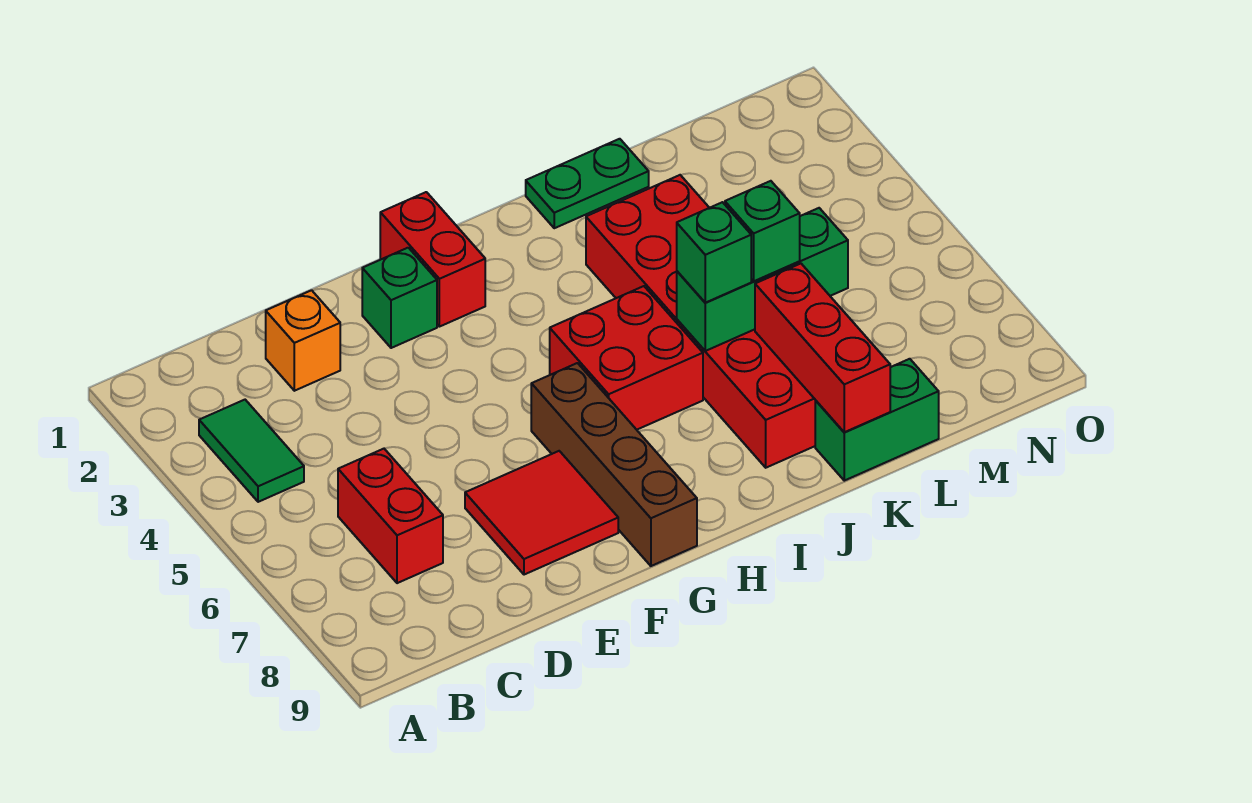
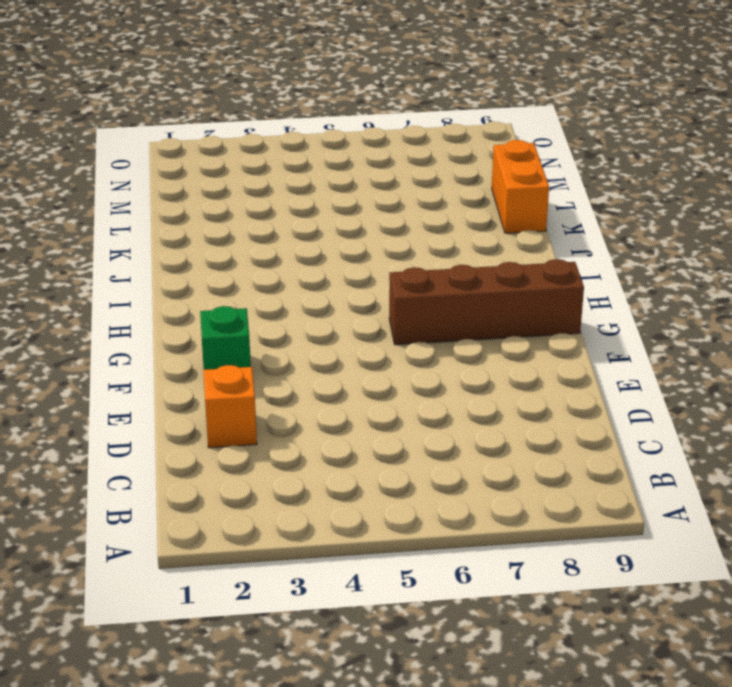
orange brick K9:L9 level 1 -> green brick K9:L9 level 1
none -> green tile B3:B4 level 1
none -> red brick C6:C7 level 1
none -> red tile E7:F8 level 1

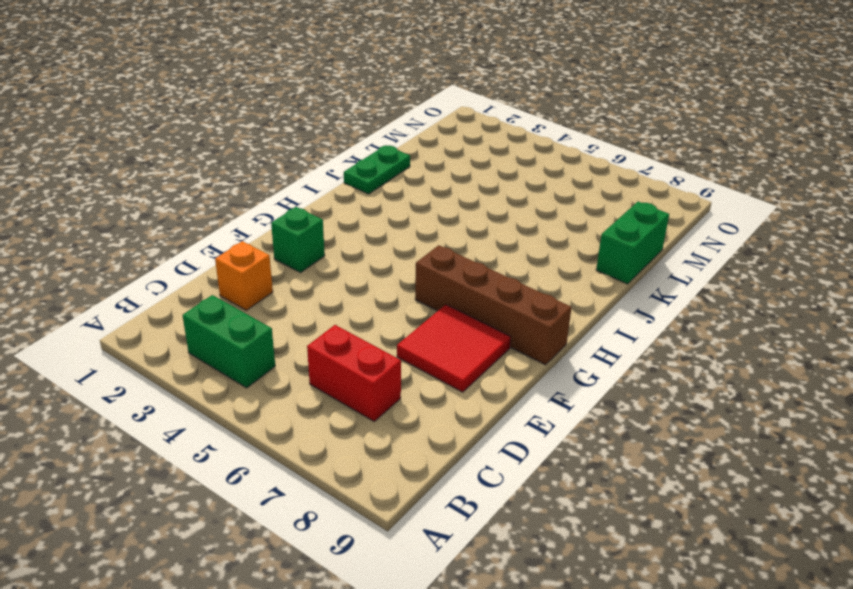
green brick B3:B4 level 1 -> green tile B3:B4 level 1
none -> red brick G1:G2 level 1
none -> red brick H5:I6 level 1
none -> red brick J3:K8 level 1

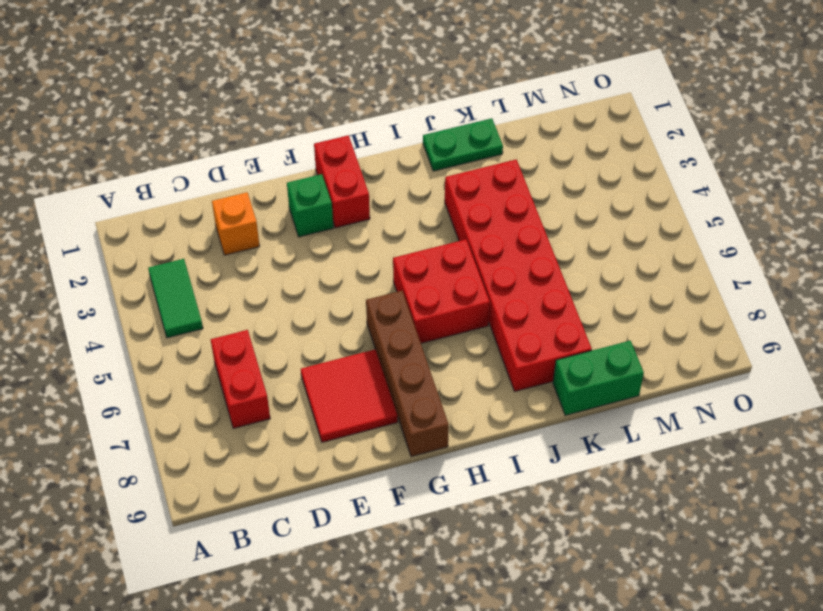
none -> green brick J6:L6 level 2
none -> red brick K7:K9 level 2
none -> green brick J6 level 3

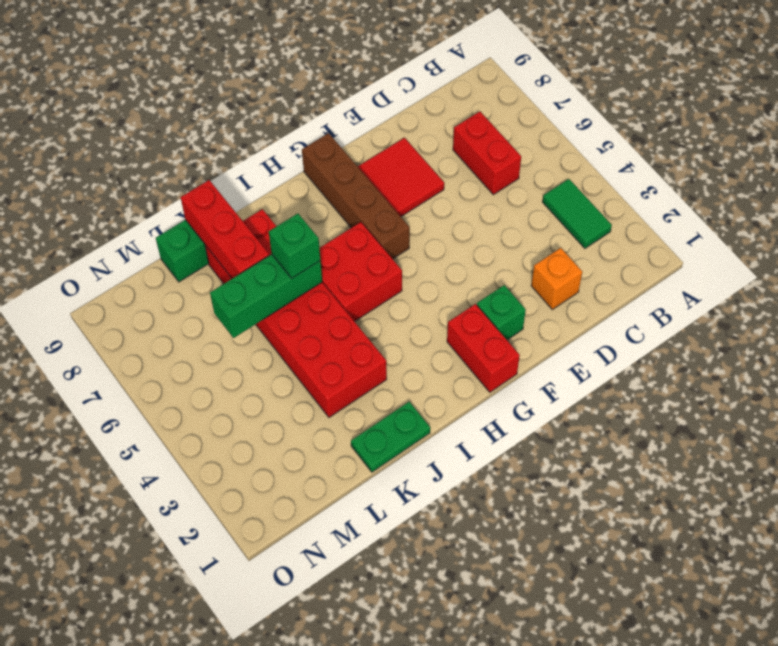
none -> green brick K6 level 3

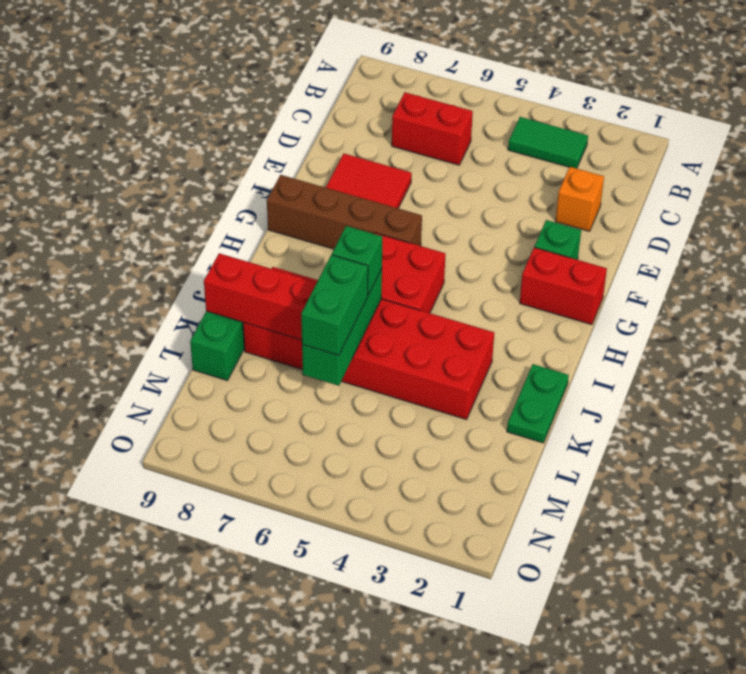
green brick K6:L6 level 3 -> green brick K6 level 3

